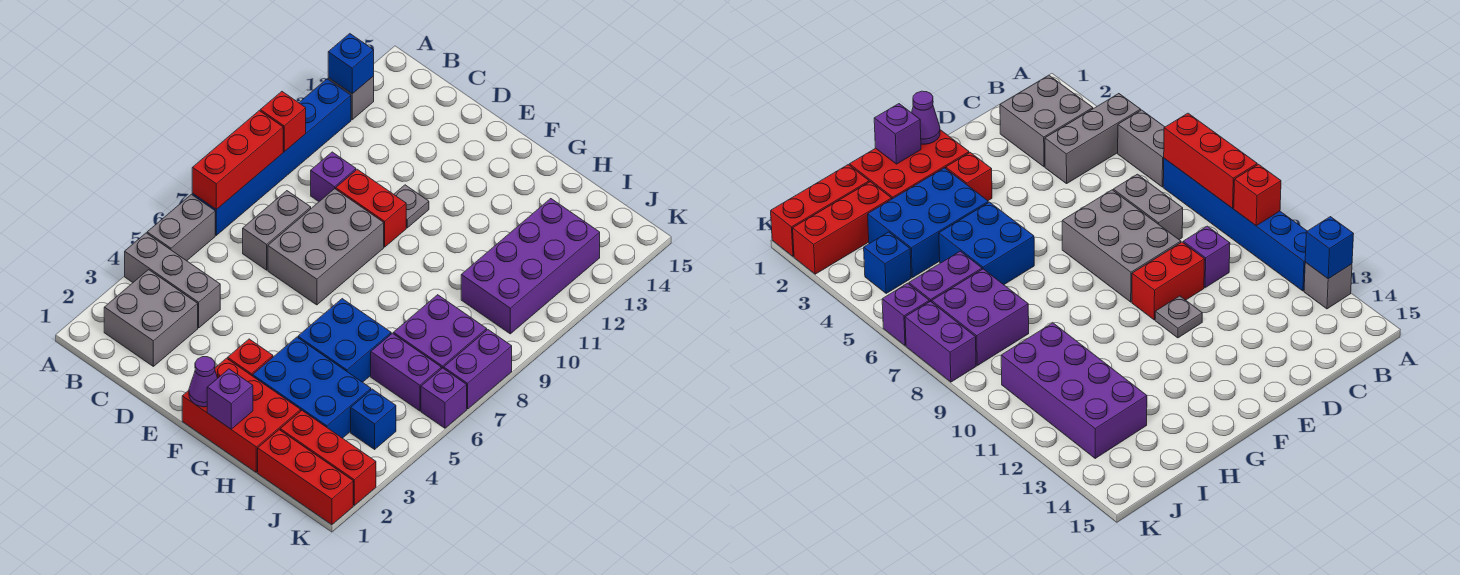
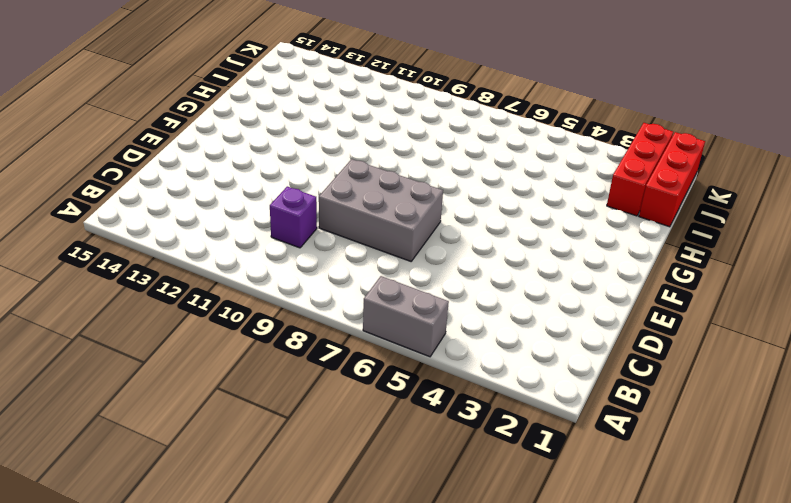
none -> grey brick A4:C4 level 1
none -> blue brick A7:A12 level 1
none -> grey brick A13 level 1

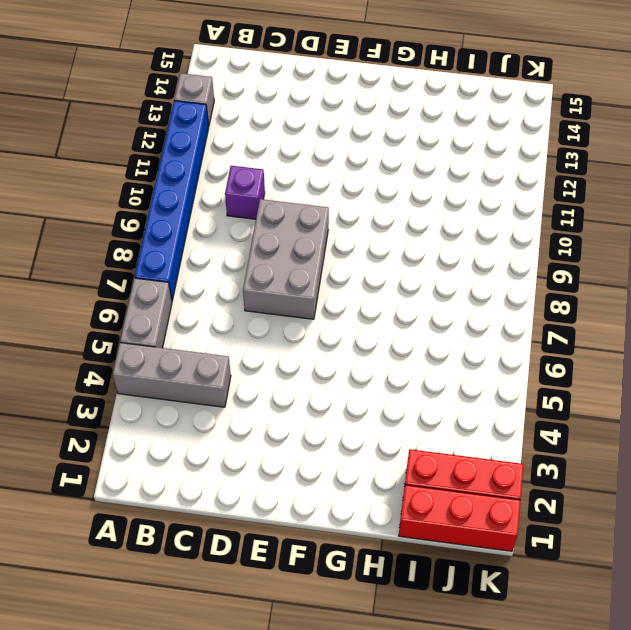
none -> grey brick B2:C3 level 1
none -> grey brick C7:C8 level 1
none -> red brick D10:E10 level 1

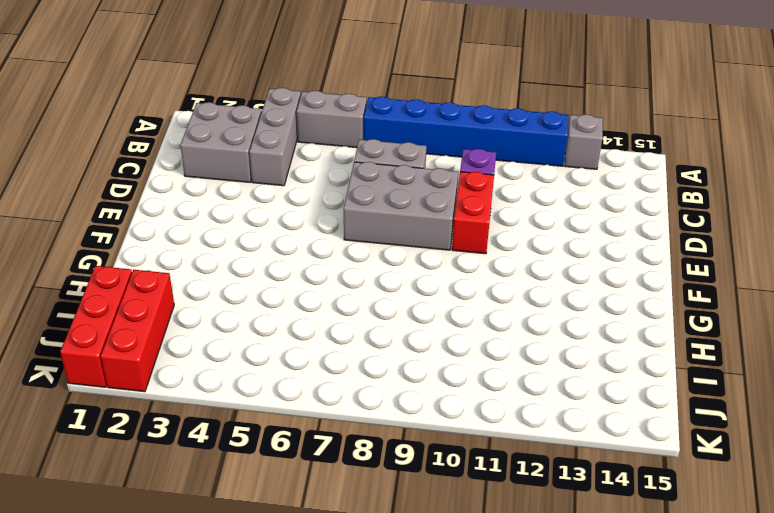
none -> grey plate E11 level 1
none -> red brick F1:H2 level 1
none -> red brick F3 level 1

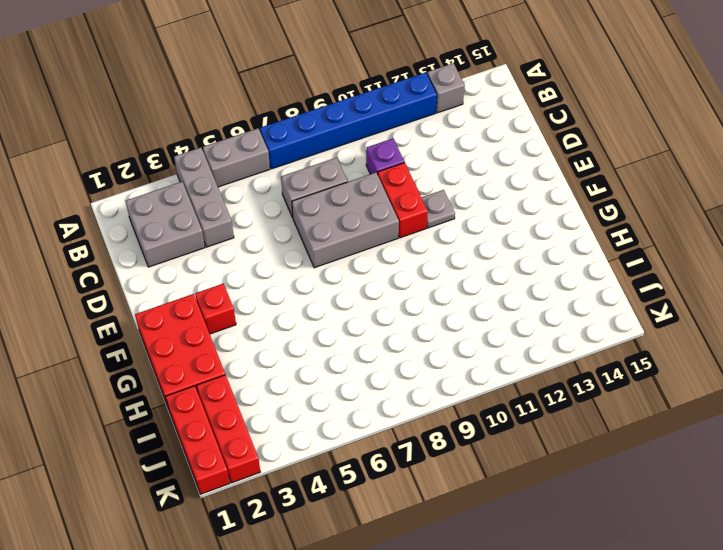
none -> blue brick G3:I4 level 1
none -> blue brick G5:H6 level 1
none -> purple brick I6:J6 level 1

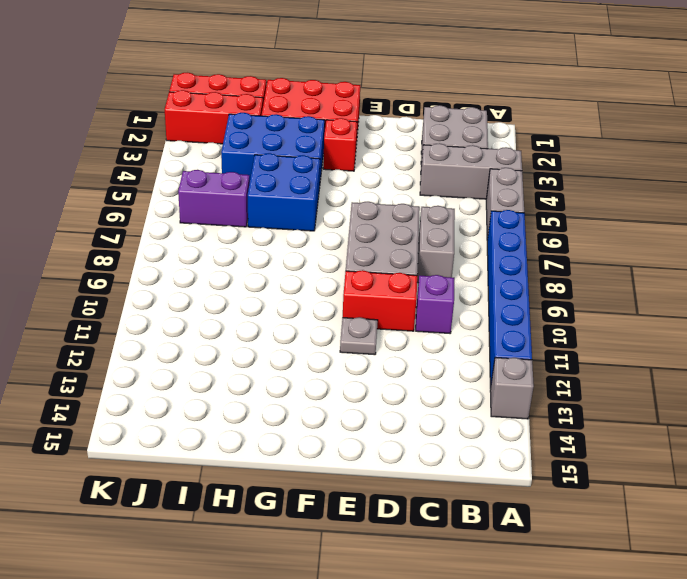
none -> purple brick I7:J8 level 1
none -> purple brick I10:J13 level 1
none -> blue brick J4 level 1

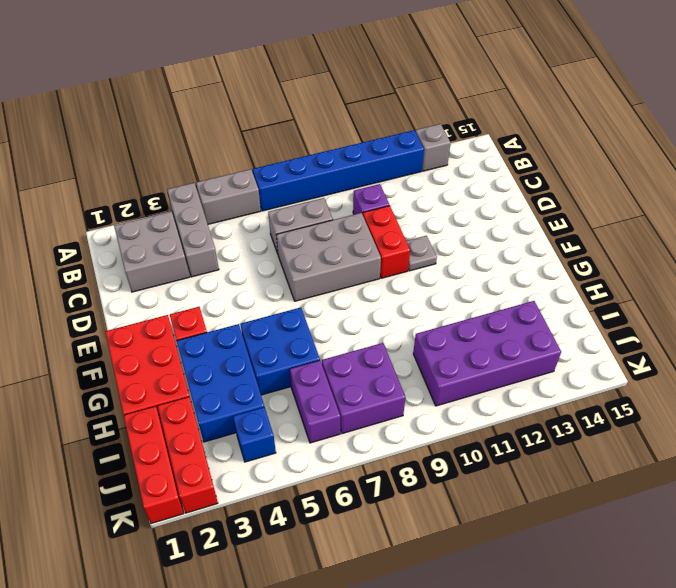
none -> purple brick K6 level 1
none -> purple brick K7:K8 level 1
none -> red brick A7:A9 level 2

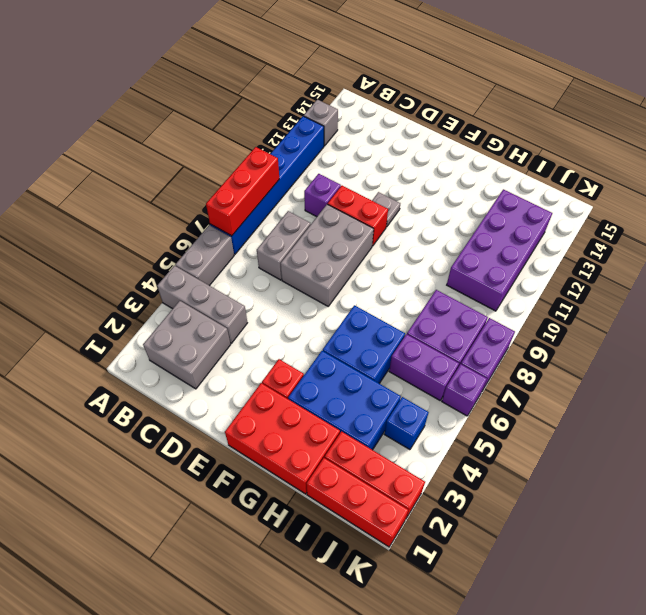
none -> red brick A10 level 2
none -> blue brick A13 level 2
none -> purple cone F1 level 2

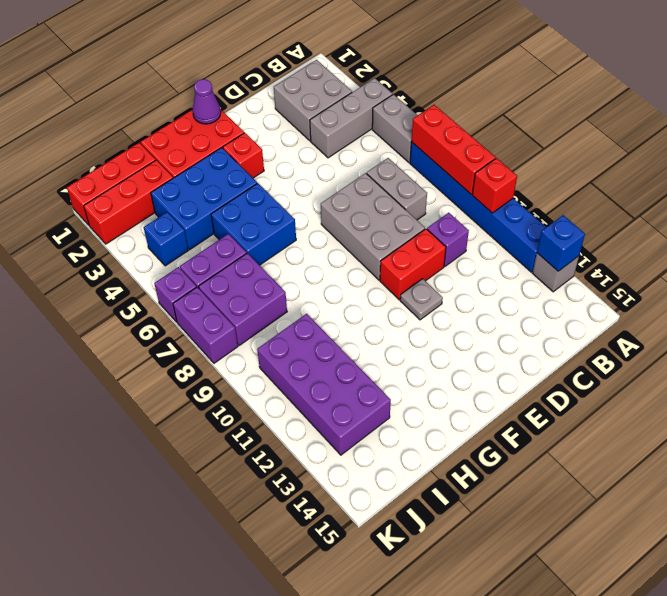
none -> purple brick G1 level 2

